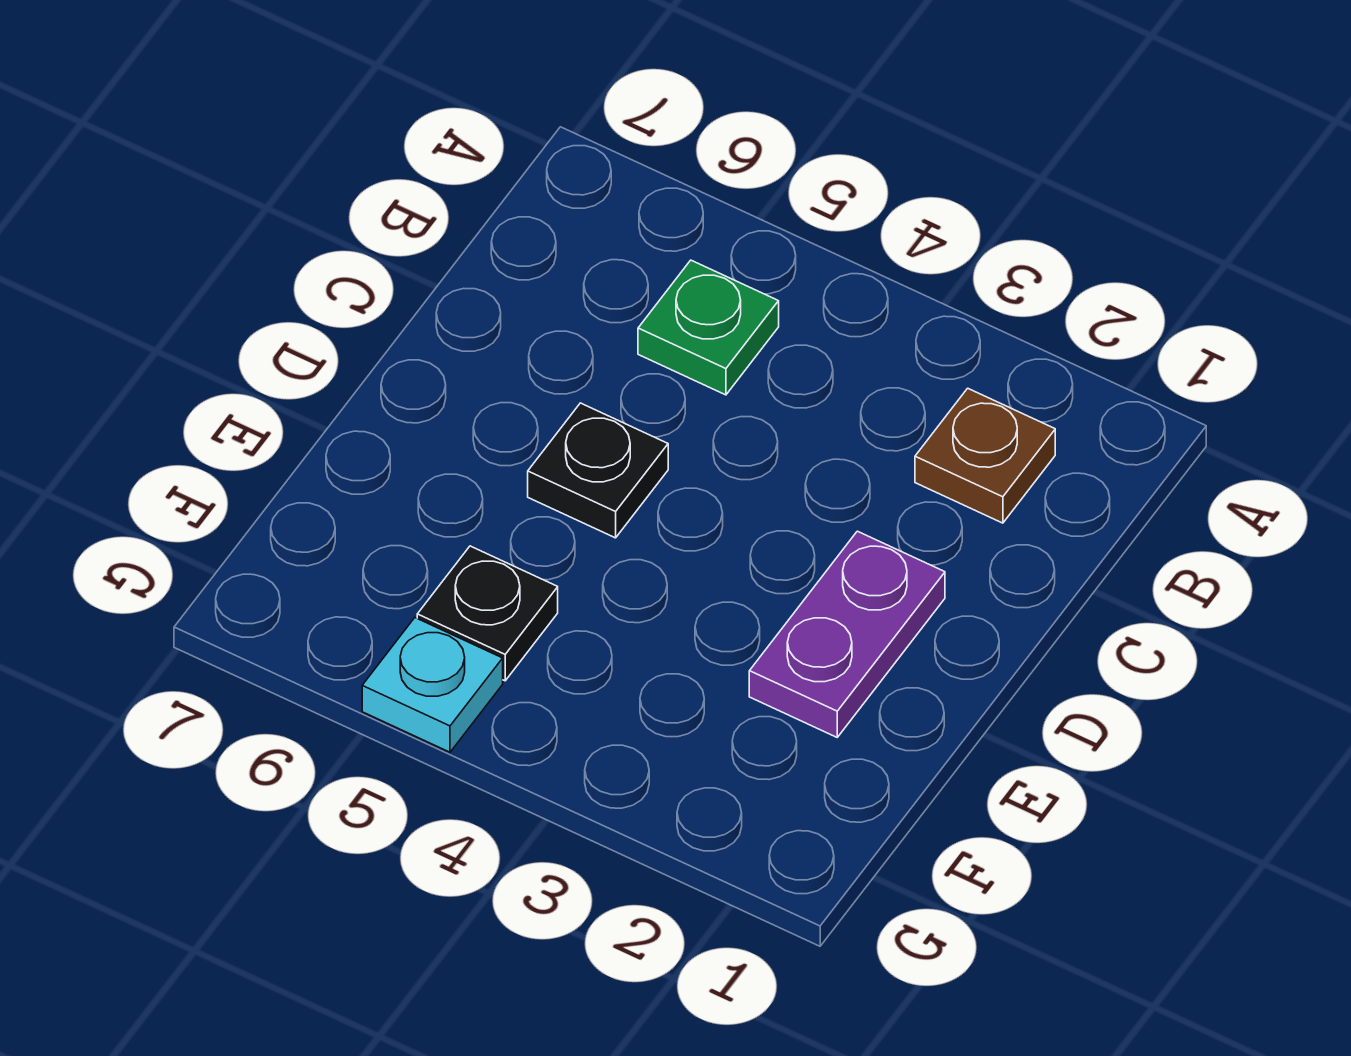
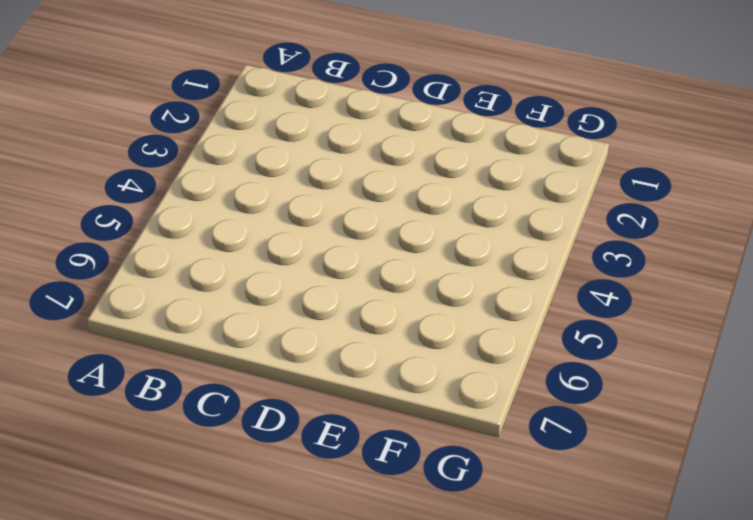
none -> brown plate B2 level 1
none -> green plate B5 level 1

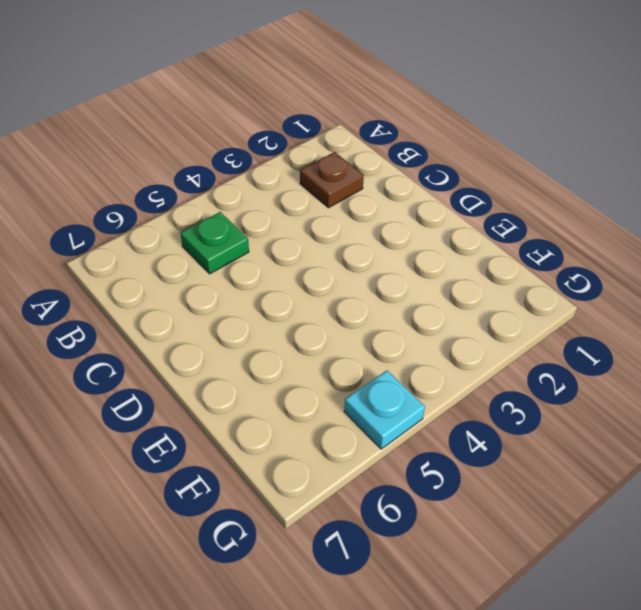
none -> purple plate D2:E2 level 1
none -> black plate D5 level 1

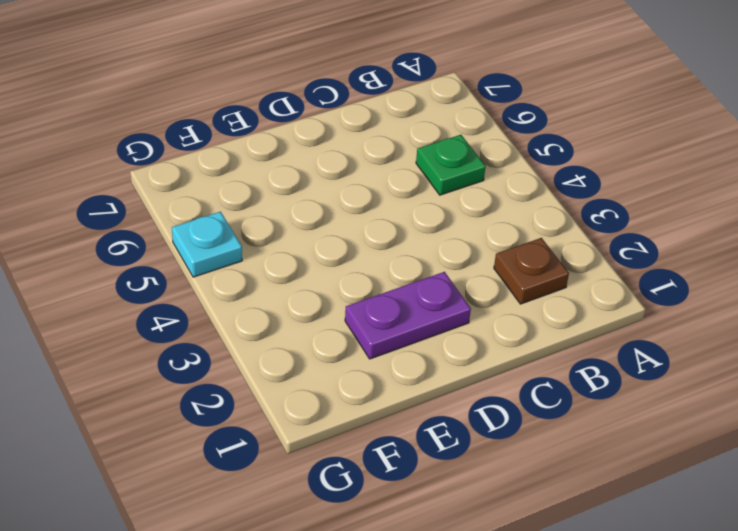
none -> black plate D5 level 1
none -> black plate F5 level 1

